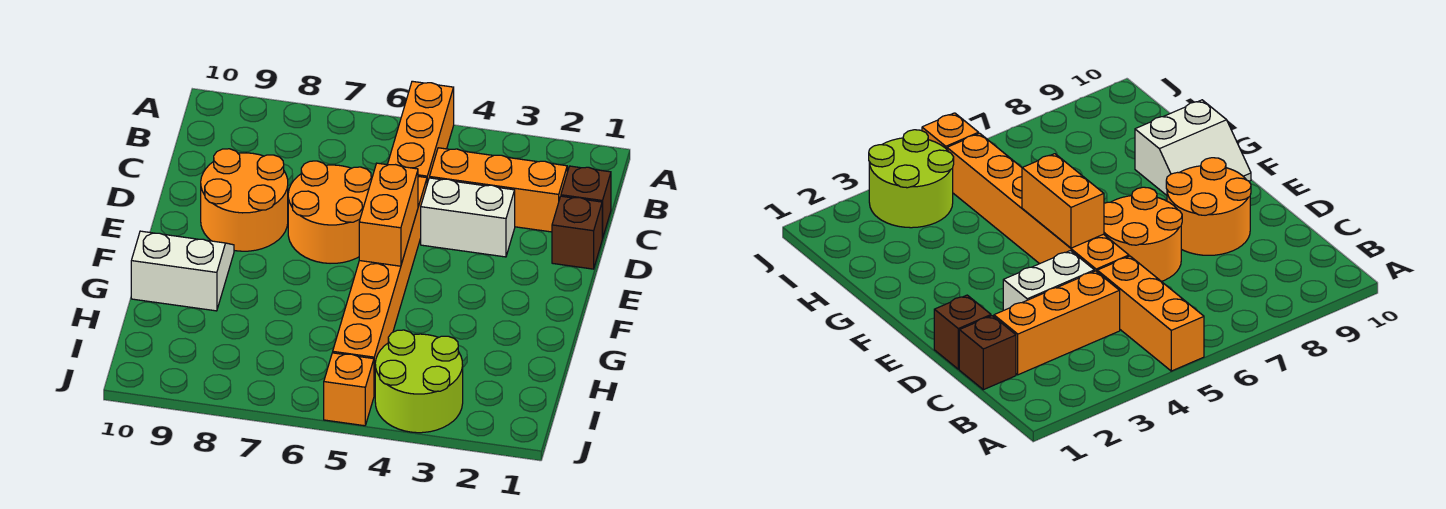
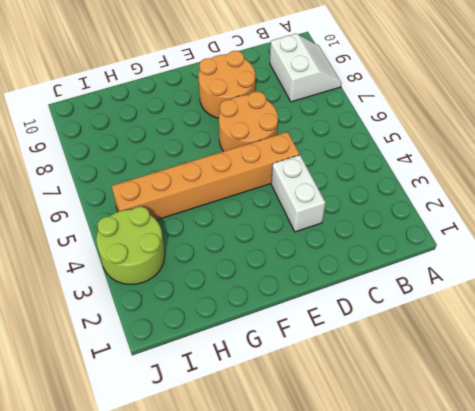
white slope A8:B9 level 1 top B -> white slope F9:G10 level 1 top G
none -> orange brick A5:C5 level 1
none -> brown brick C1 level 1
none -> orange brick C2:C4 level 1

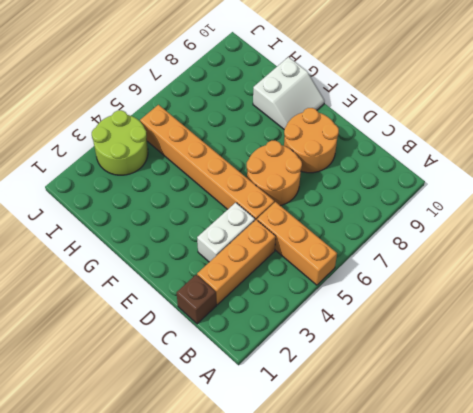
none -> brown brick D1 level 1
none -> orange brick J5 level 1
none -> orange brick E5:F5 level 2

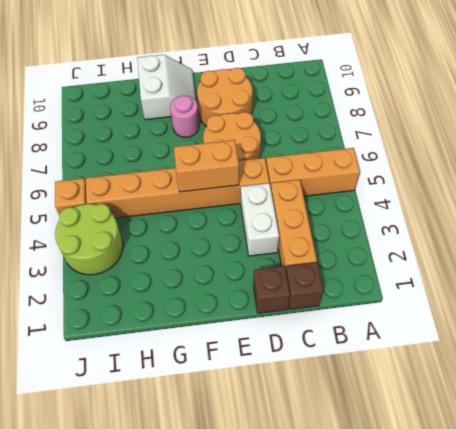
pink round brick F8 level 1 -> none

